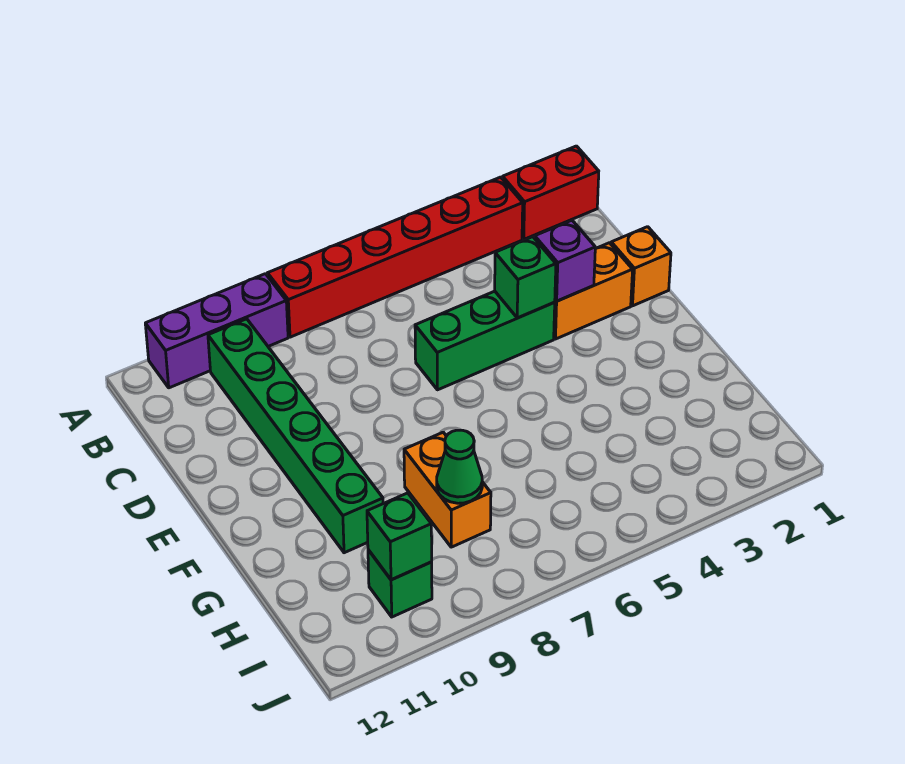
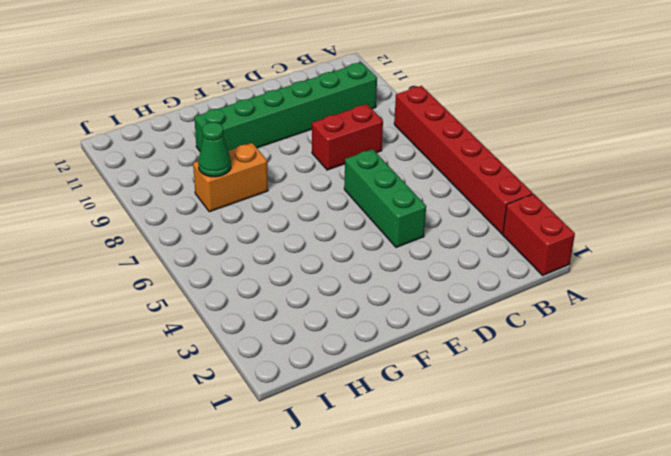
red brick C8:D8 level 1 -> none
none -> purple brick A9:A11 level 1
none -> orange brick D1 level 1
none -> orange brick D2:D3 level 1

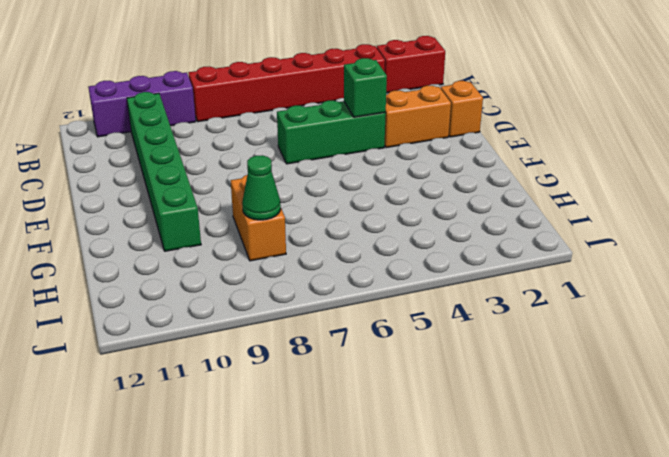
none -> green brick I10 level 1
none -> purple brick D3 level 2
none -> green brick I10 level 2

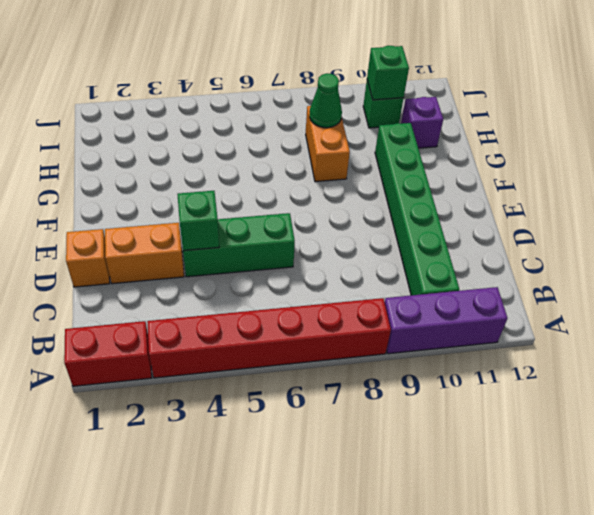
purple brick H11 level 1 -> purple brick D3 level 2

